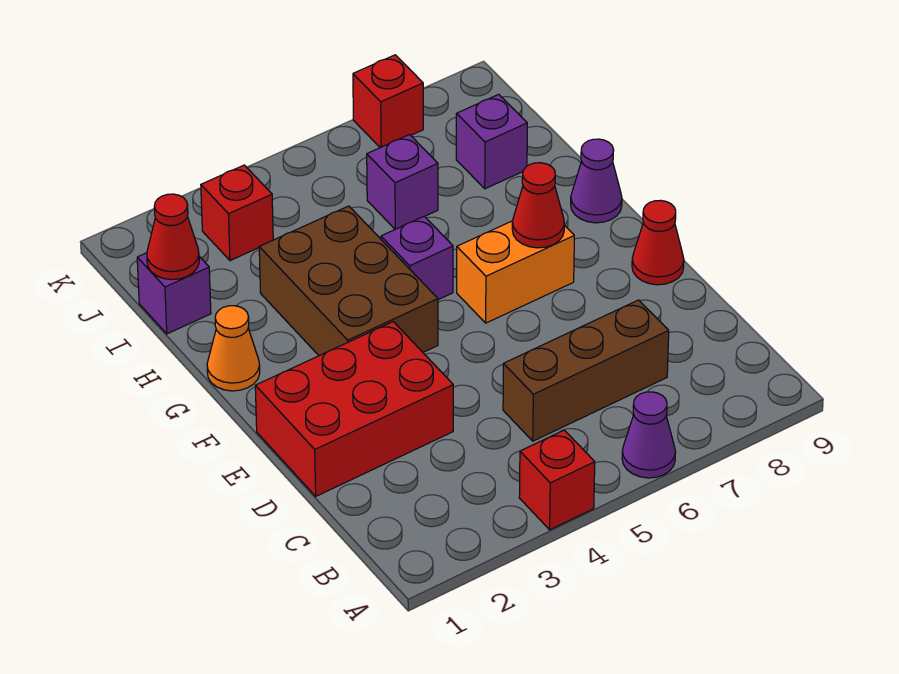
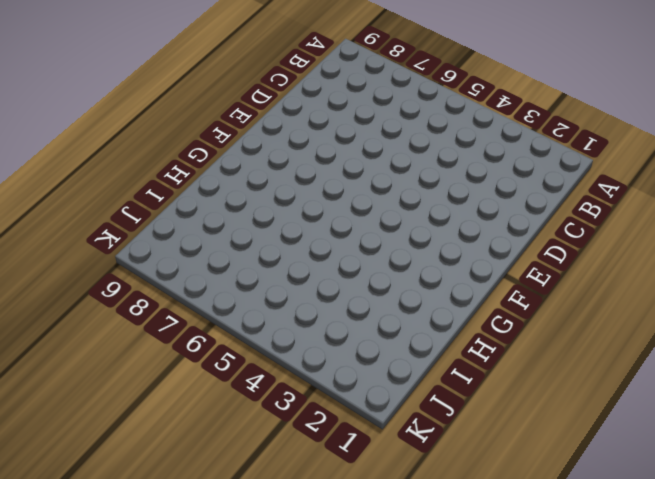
none -> red brick A4 level 1
none -> purple cone A6 level 1
none -> brown brick C5:C7 level 1

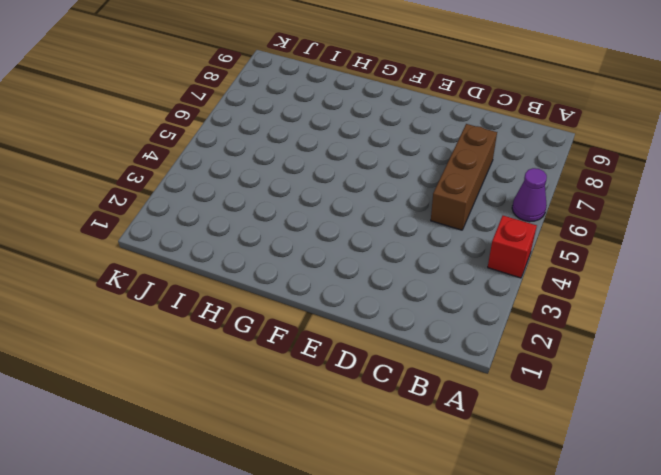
none -> red brick D1:E3 level 1
none -> red cone E9 level 1
none -> brown brick F3:H4 level 1

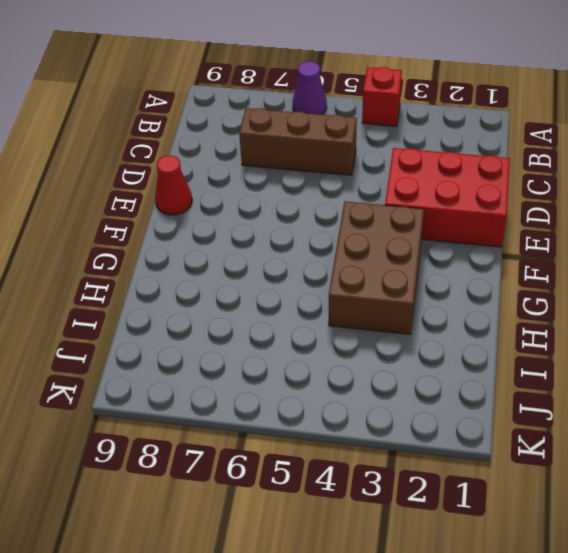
none -> orange brick F6:F7 level 1
none -> orange cone G1 level 1
none -> purple brick G5 level 1

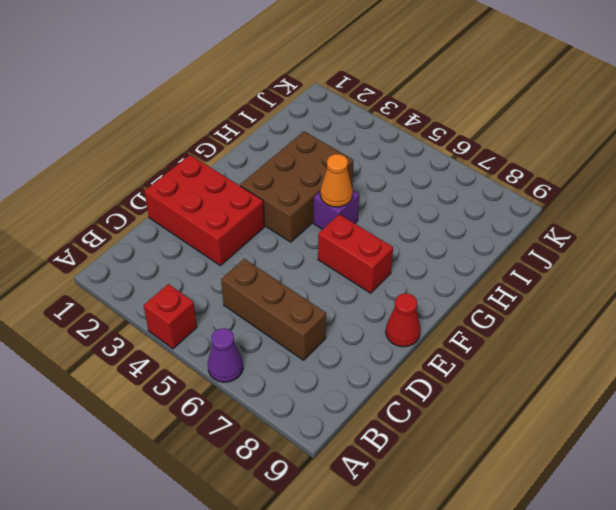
red brick F6:F7 level 1 -> orange brick F6:F7 level 1
orange cone G5 level 2 -> orange cone G1 level 1
none -> purple cone G9 level 1
none -> purple brick I1 level 1
none -> purple brick I6 level 1

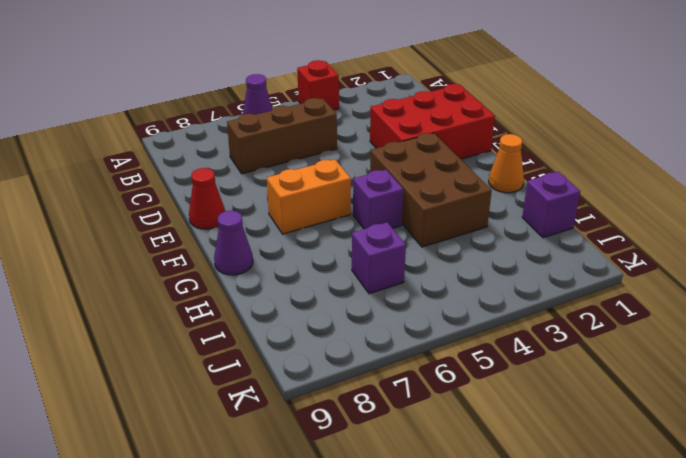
none -> purple brick I8 level 1
none -> red brick J3 level 1
none -> red brick K7 level 1

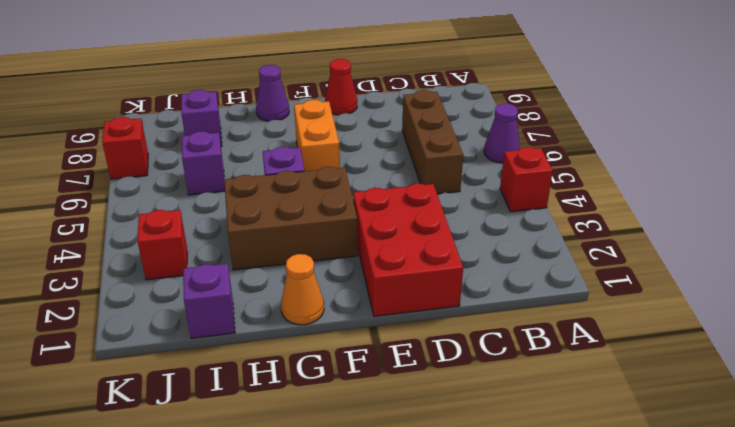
none -> red cone F7 level 2
none -> red cone I1 level 2

